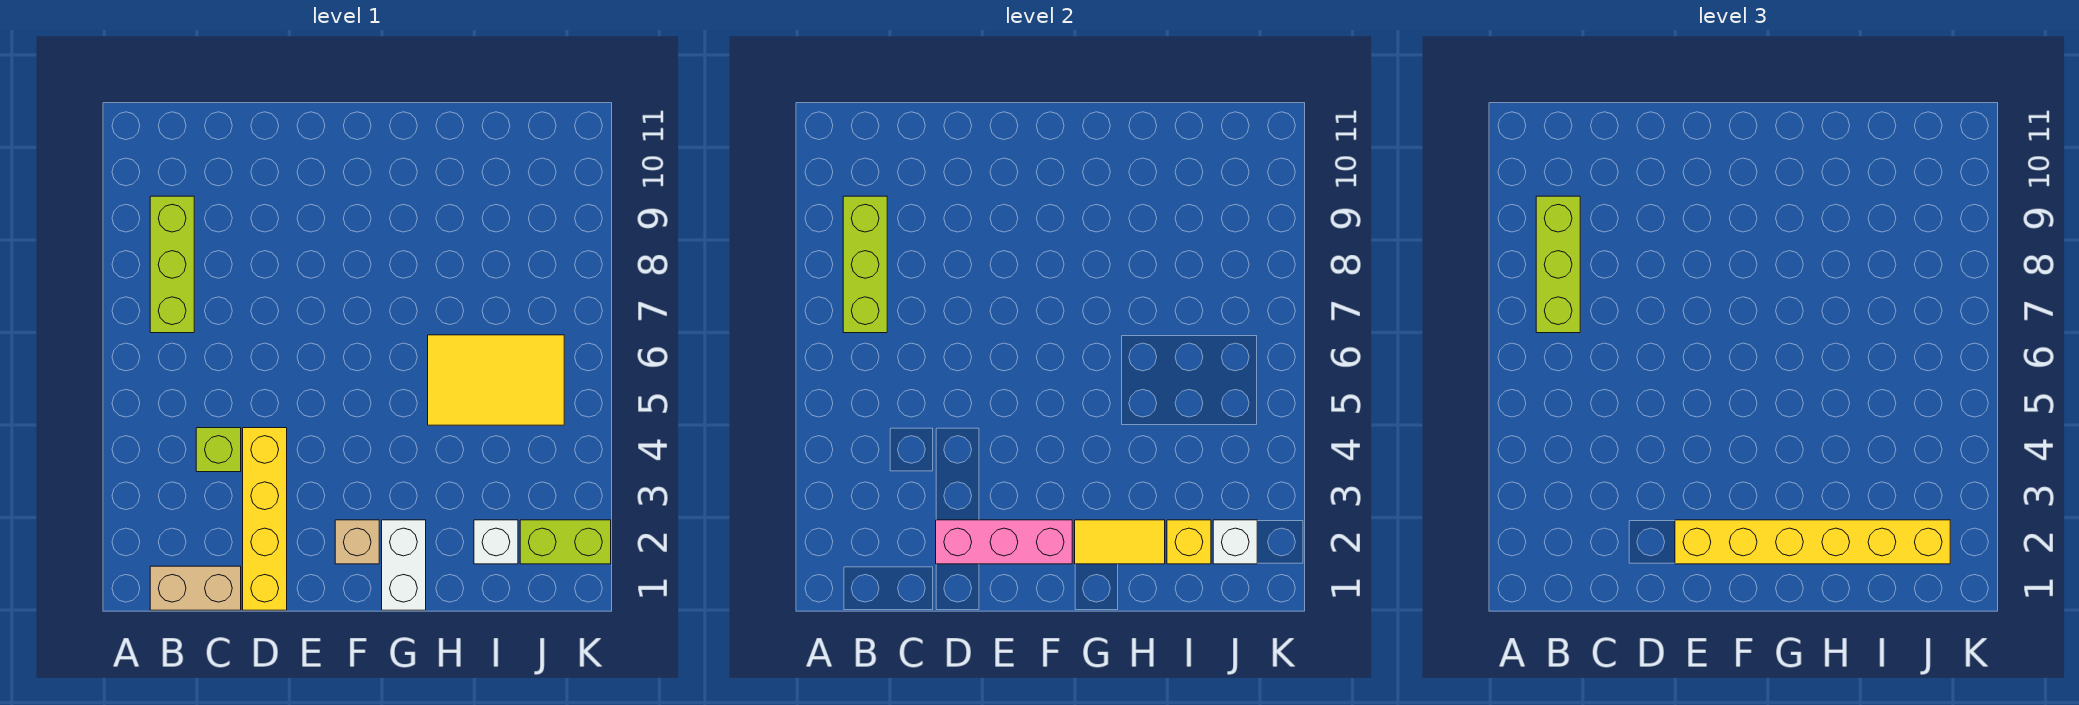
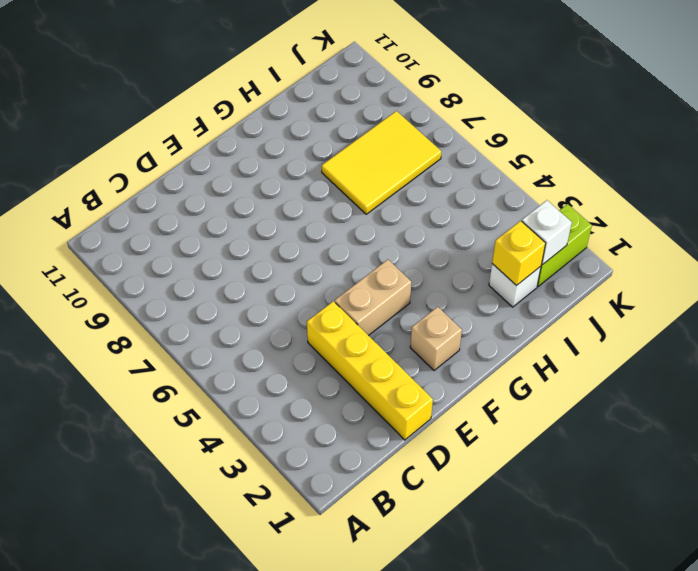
tan brick E4:F4 level 1 -> tan brick B1:C1 level 1
yellow tile H7:J8 level 1 -> yellow tile H5:J6 level 1
none -> lime brick B7:B9 level 1
none -> lime brick C4 level 1
none -> white brick G1:G2 level 1

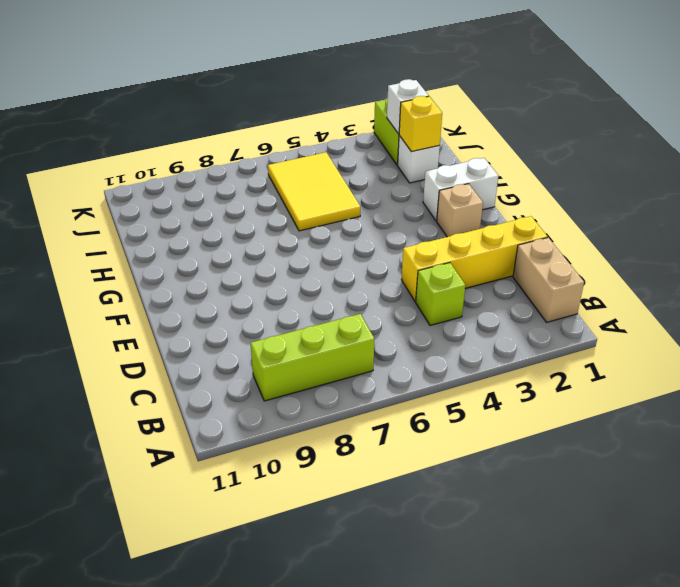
none -> lime brick B7:B9 level 2
none -> pink brick D2:F2 level 2
none -> yellow tile G2:H2 level 2

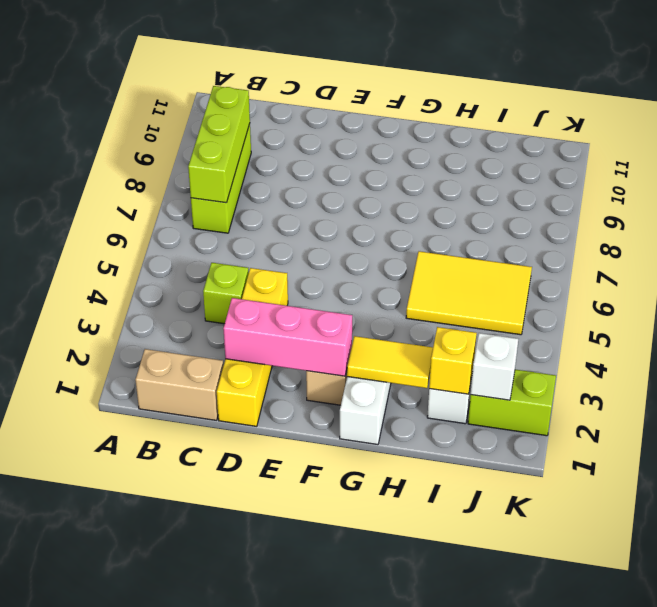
none -> lime brick B7:B9 level 3
none -> yellow brick E2:J2 level 3

